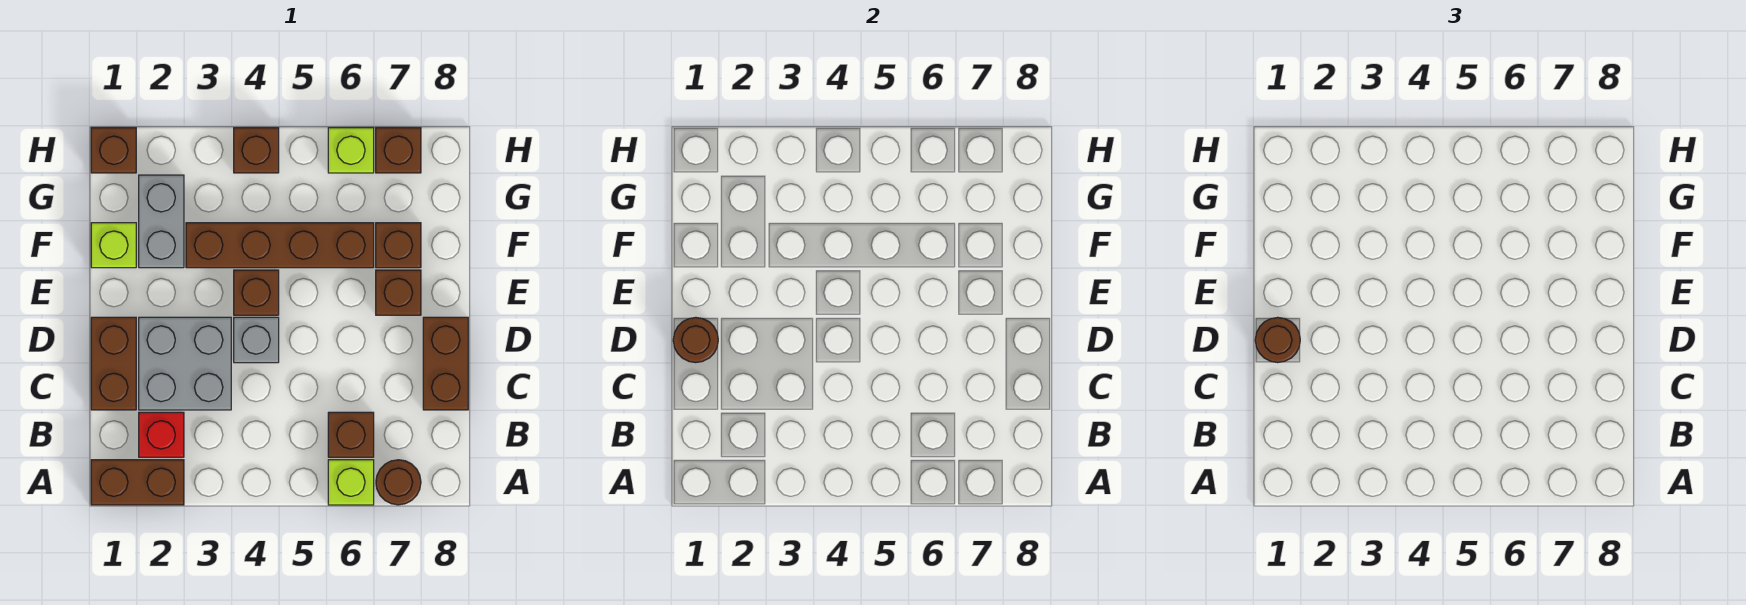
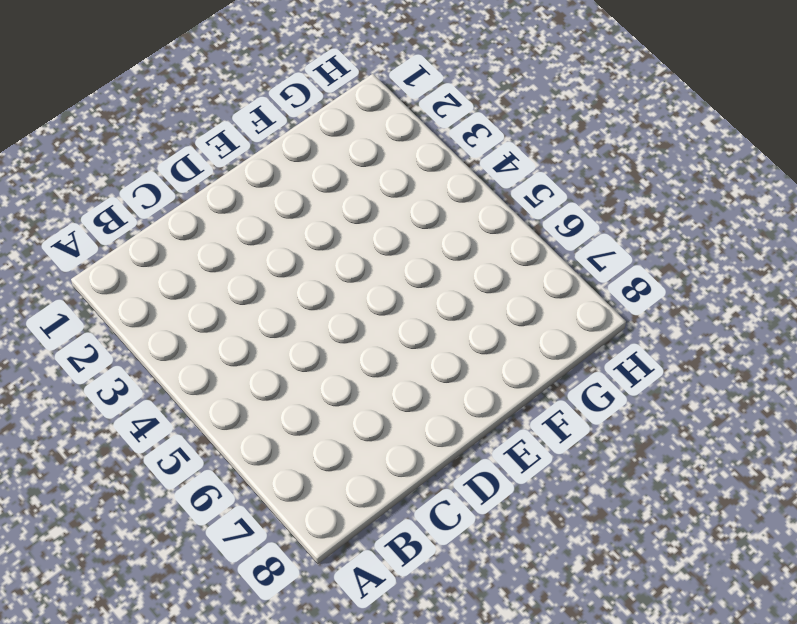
none -> brown brick A1:A2 level 1
none -> lime brick A6 level 1
none -> brown round brick A7 level 1

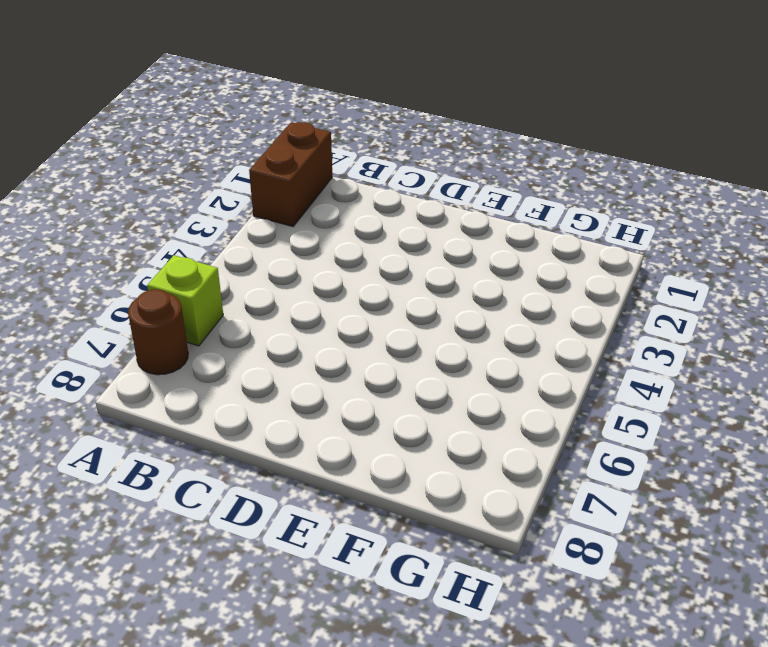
none -> red brick B2 level 1
none -> brown brick B6 level 1
none -> brown brick C1:D1 level 1

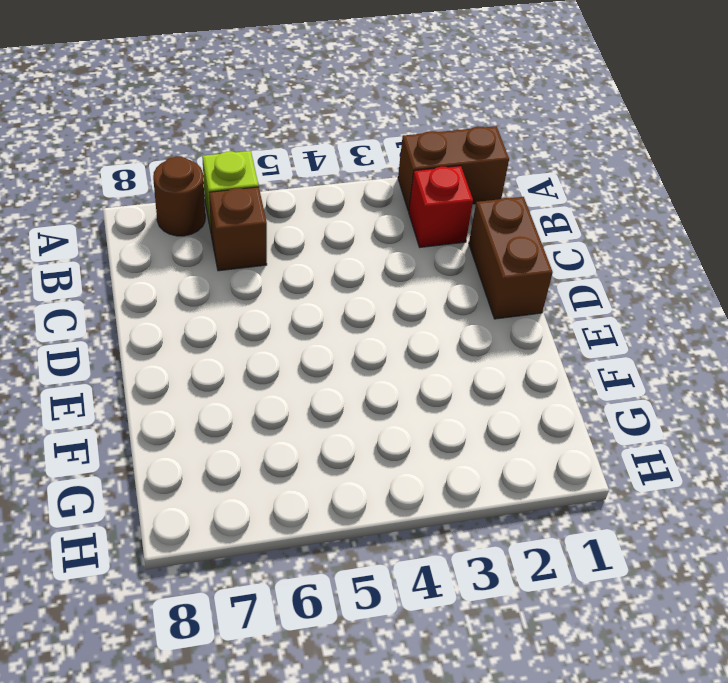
none -> grey brick C2:D3 level 1
none -> brown brick C8:D8 level 1
none -> grey brick D4 level 1

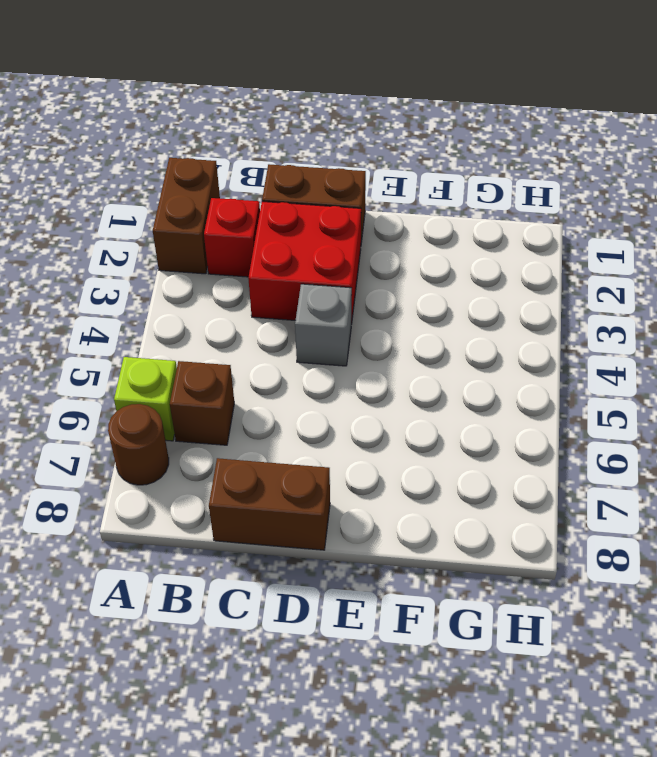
red brick C2:D3 level 1 -> grey brick C2:D3 level 1
none -> brown brick E4 level 1
none -> brown brick E7 level 1
none -> lime brick F1 level 1

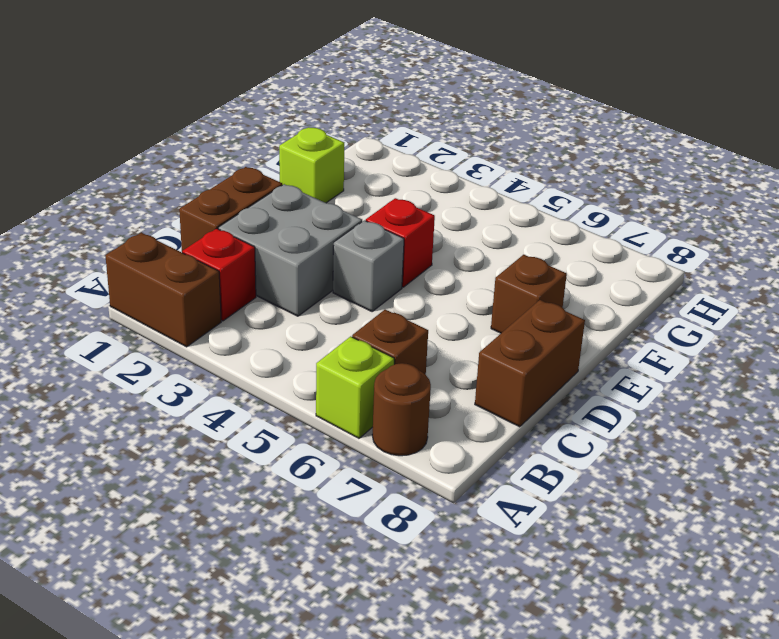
red brick E4 level 1 -> brown brick E4 level 1
none -> grey brick F2:G2 level 1
none -> brown brick F3:F6 level 1
none -> brown brick F7 level 1

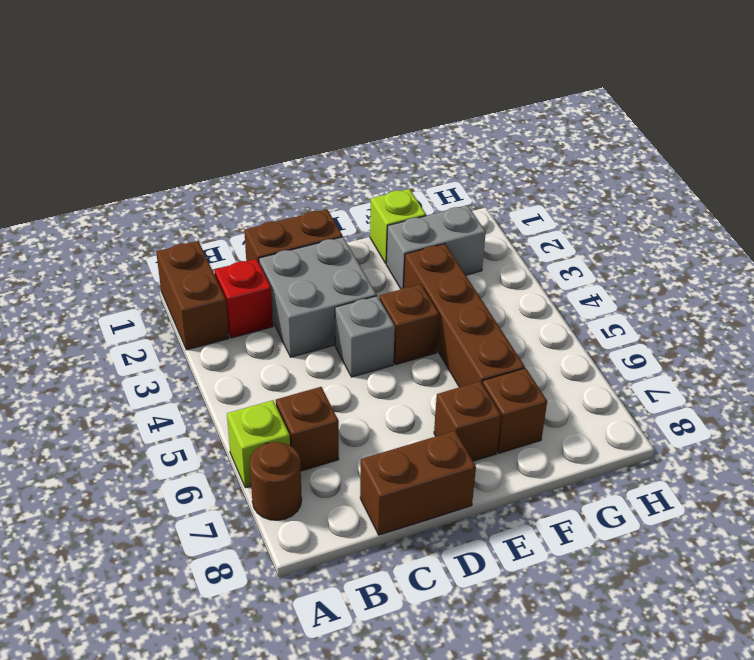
none -> brown brick H1 level 1
none -> brown brick H4 level 1
none -> lime brick H6 level 1

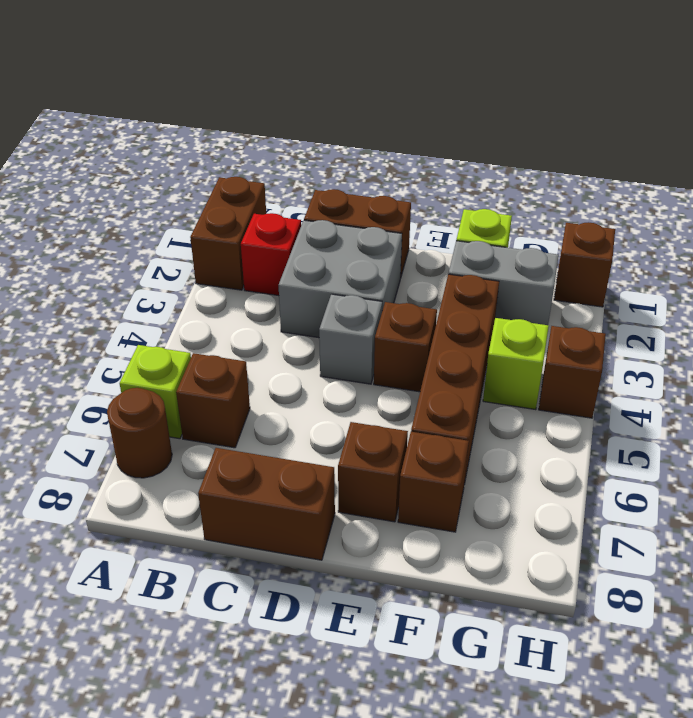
lime brick G4 level 1 -> lime brick H6 level 1
none -> brown brick H7 level 1
none -> brown round brick D1 level 2
none -> brown round brick D1 level 3

